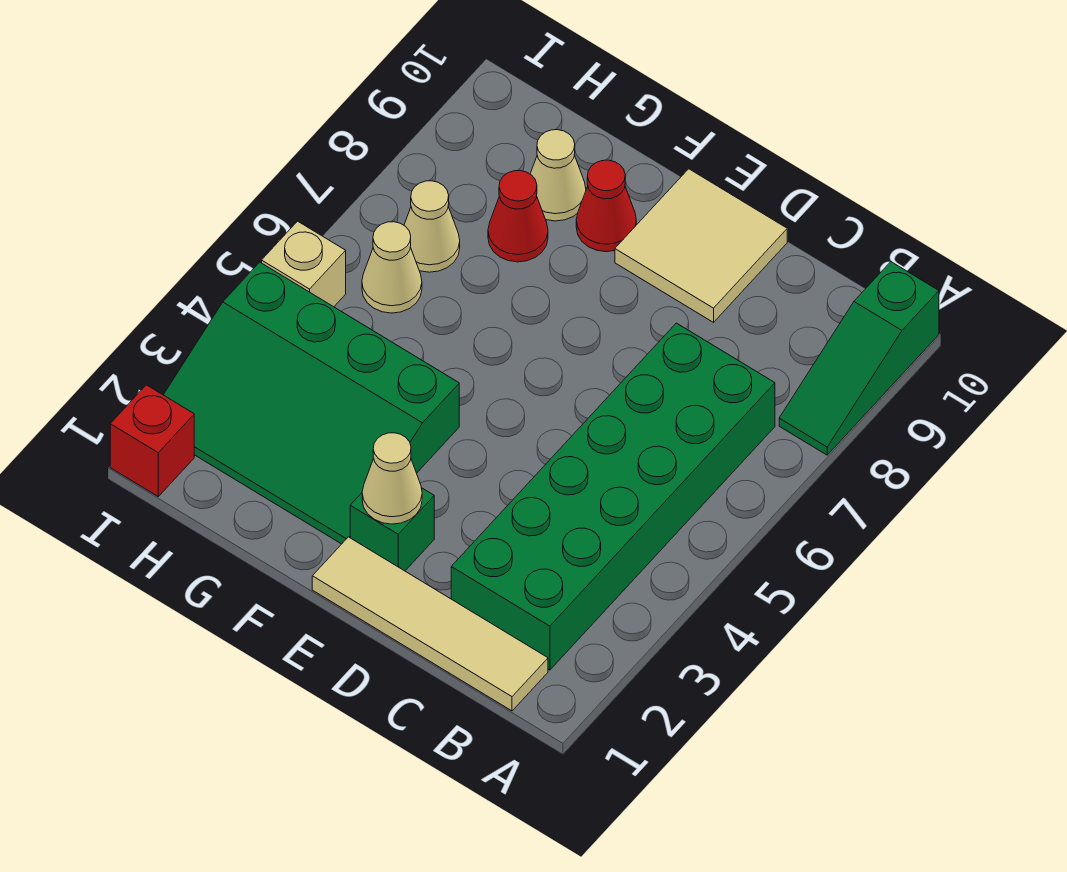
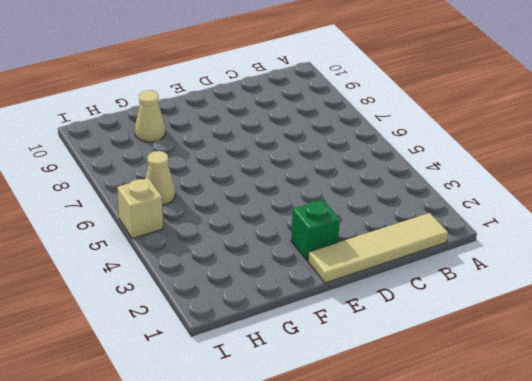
none -> green slope A8:A10 level 1 top 10
none -> green brick B2:C7 level 1
none -> tan tile D9:E10 level 1

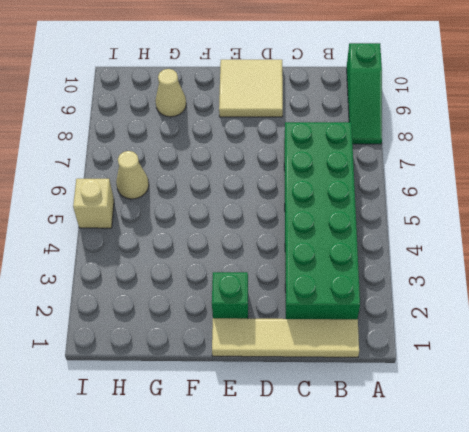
none -> green slope F2:I4 level 1 top 4
none -> red cone F9 level 1
none -> red cone G8 level 1

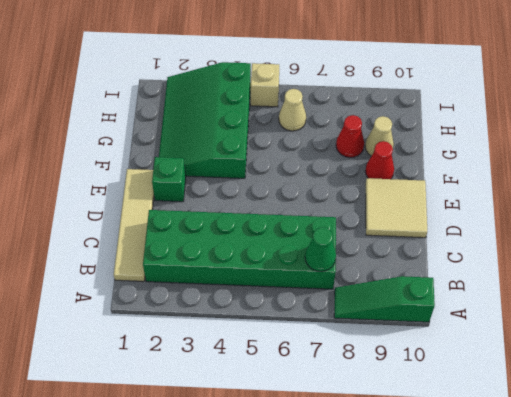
green cone B7 level 2 -> none
none -> tan cone H7 level 1
none -> red brick I1 level 1
none -> tan cone E2 level 2

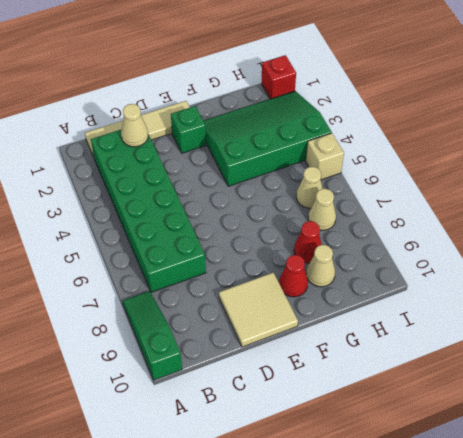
tan cone C2 level 2 -> tan cone E2 level 2

